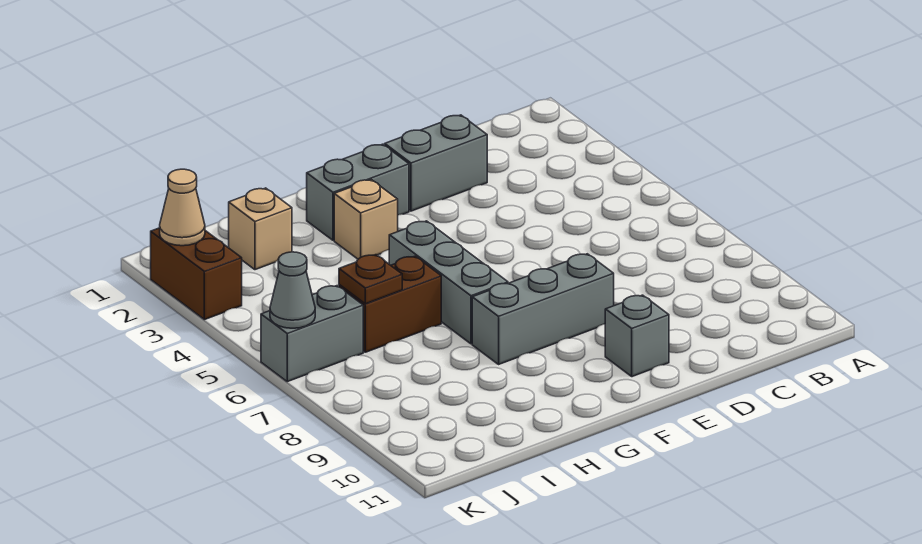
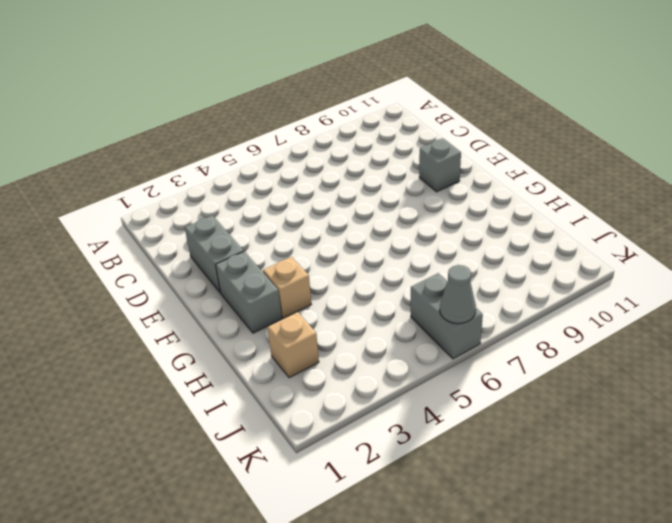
none -> grey brick E8:G8 level 1
none -> grey brick G5:G7 level 1
none -> brown brick H6:I6 level 1

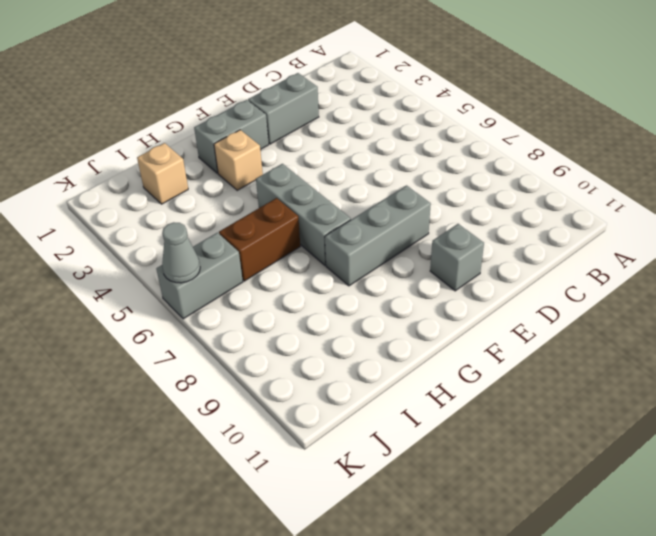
none -> brown brick K2:K3 level 1
none -> brown plate I6 level 2
none -> tan cone K2 level 2

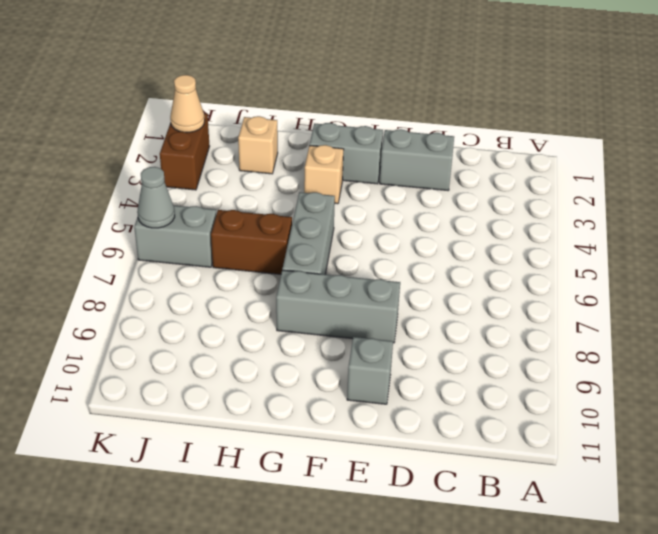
none -> brown plate I6 level 2

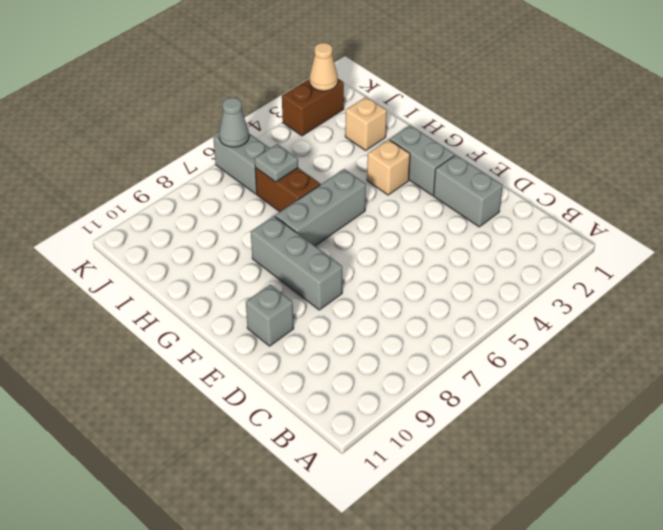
grey plate I6 level 2 -> brown plate I6 level 2

